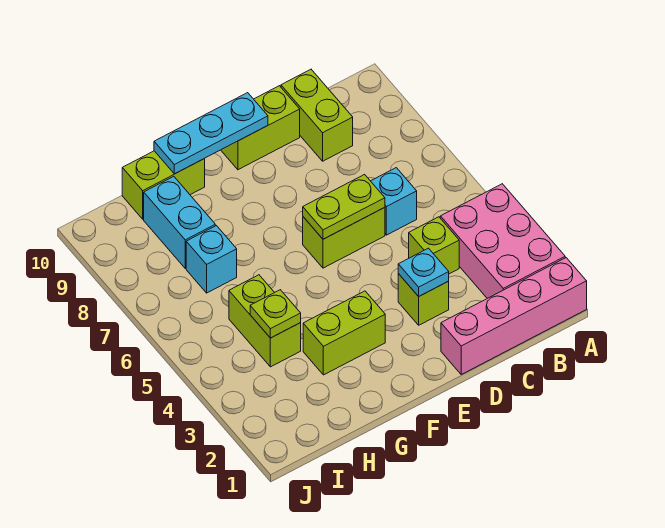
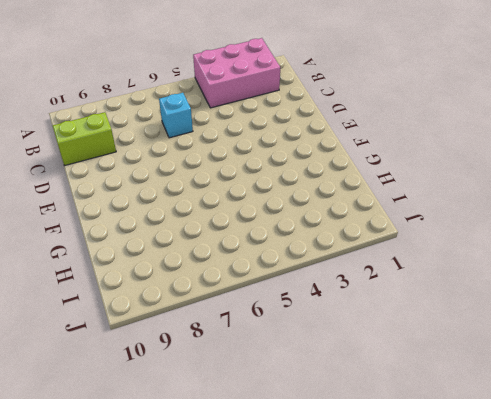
none -> pink brick A1:D1 level 1
none -> lime brick C4 level 1
none -> lime brick D3 level 1

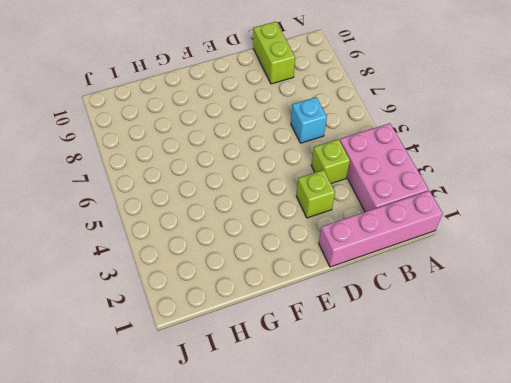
none -> lime brick D6:E6 level 1
none -> lime brick D10:E10 level 1
none -> lime brick F3:G3 level 1

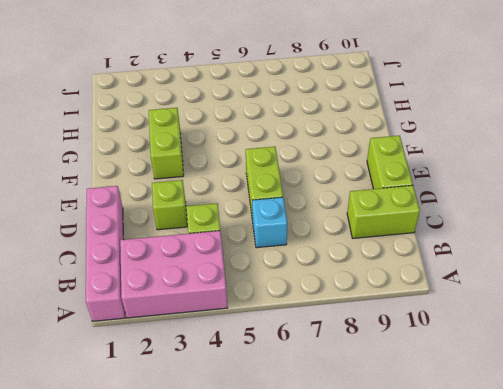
none -> lime brick G10:H10 level 1
none -> lime brick H4:H5 level 1
none -> cyan brick H7 level 1

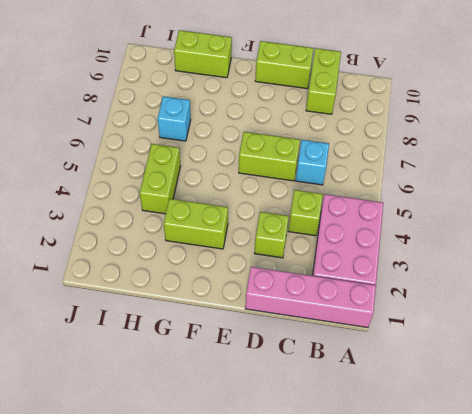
none -> cyan brick H8:H9 level 1
none -> cyan plate D3 level 2
none -> lime plate D6:E6 level 2

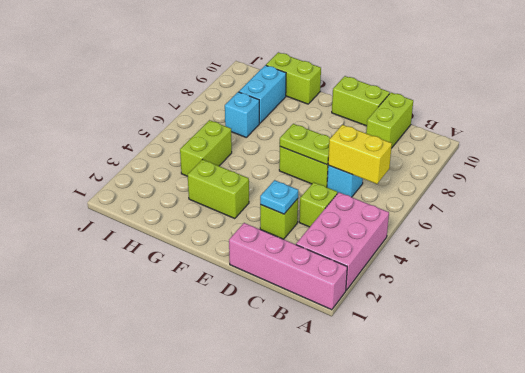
yellow brick B6:C6 level 2 -> none
none -> cyan plate E10:G10 level 2
none -> lime plate H4 level 2

